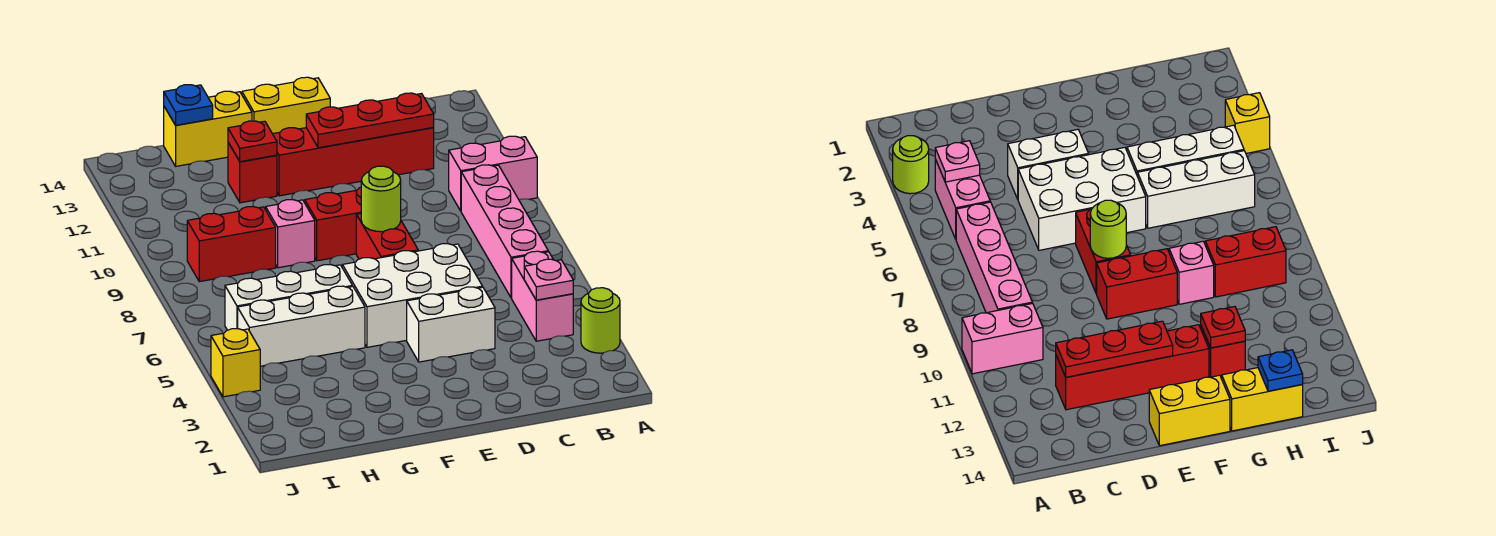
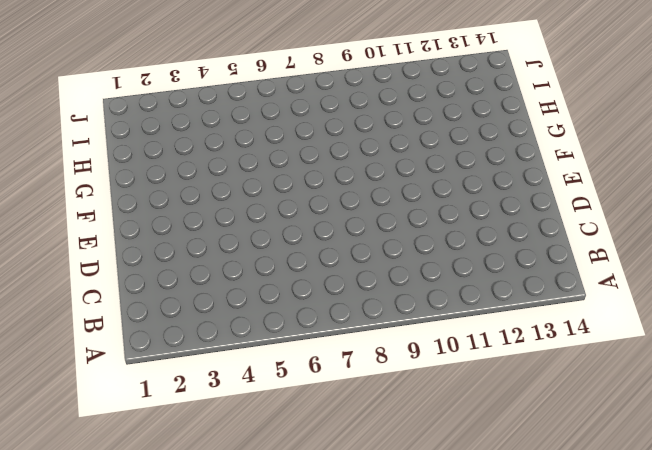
none -> lime round brick A3 level 1
none -> pink brick A10:B10 level 1
none -> pink brick B4:B5 level 1

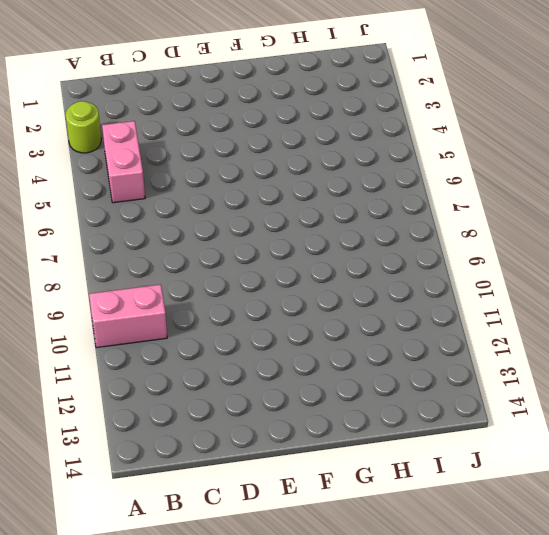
none -> pink brick B6:B9 level 1
none -> red brick C12:F12 level 1
none -> white brick D4:E4 level 1

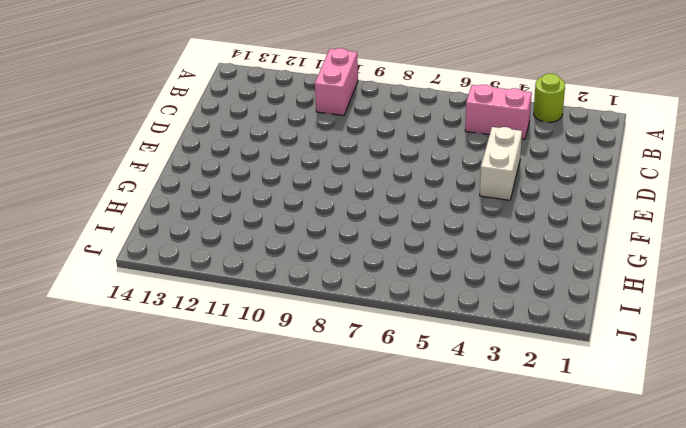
none -> pink brick B6:B9 level 1
none -> red brick C12:F12 level 1
none -> white brick D5:F6 level 1

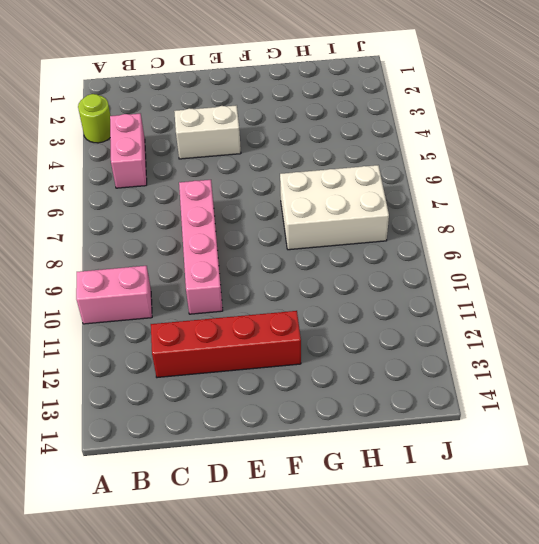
pink brick D7:D10 level 1 -> pink brick B6:B9 level 1
white brick G7:I8 level 1 -> white brick D5:F6 level 1
none -> red brick E7:E8 level 1
none -> red brick E9:F9 level 1
none -> yellow brick E14:F14 level 1

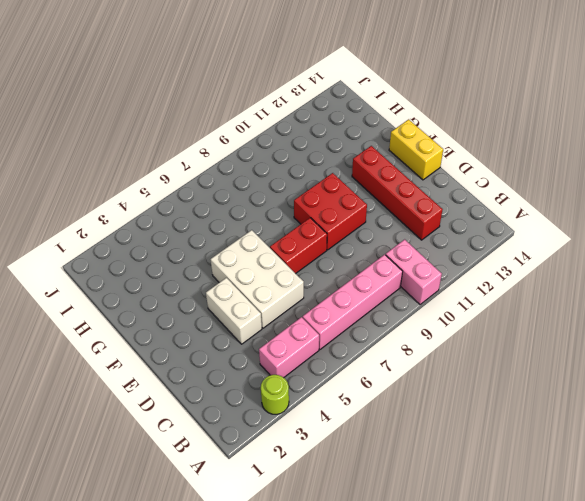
red brick E9:F10 level 1 -> red brick E9:F9 level 1
none -> white brick G5:I5 level 1
none -> white brick G6:I6 level 1
none -> pink brick G9 level 1

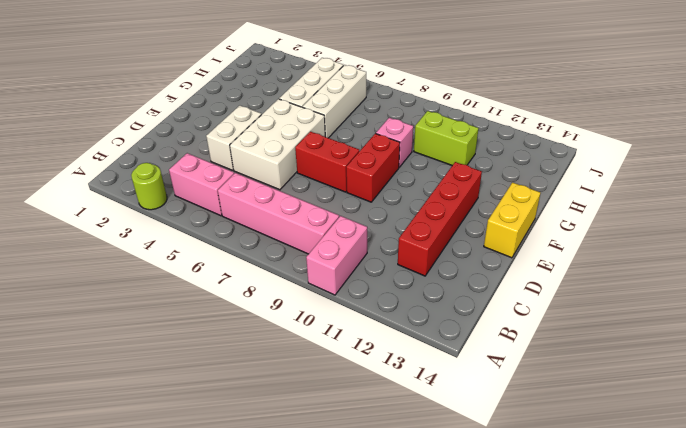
lime brick H10:H11 level 1 -> none
none -> red brick G12 level 1
none -> yellow brick G14:H14 level 1
none -> red brick H9:I9 level 1

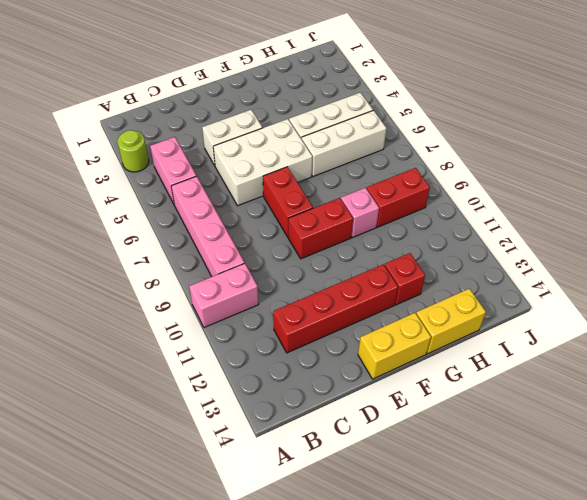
none -> yellow brick J4 level 1
none -> pink plate B4 level 2
none -> red plate C12:E12 level 2

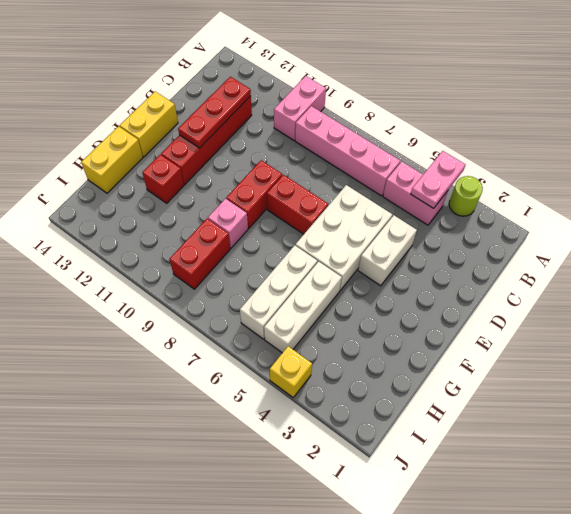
pink plate A4:B4 level 2 -> pink plate B4 level 2
none -> lime round brick E8 level 2
none -> red plate G12 level 2
none -> blue plate H14 level 2

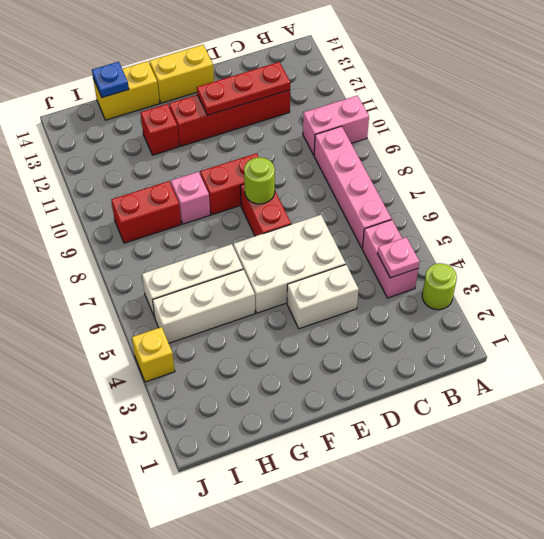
none -> red plate G12 level 2

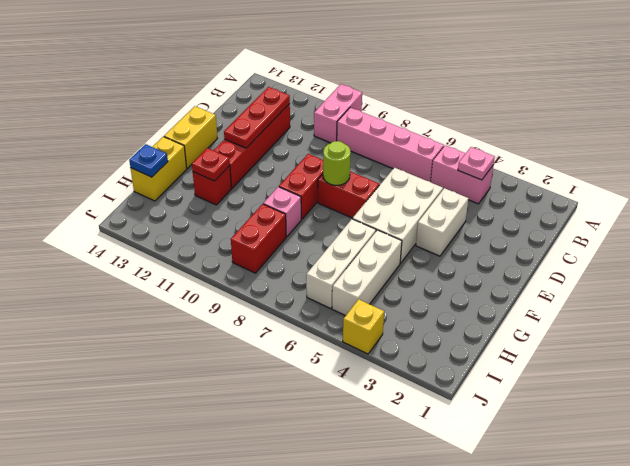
none -> lime round brick A3 level 1

